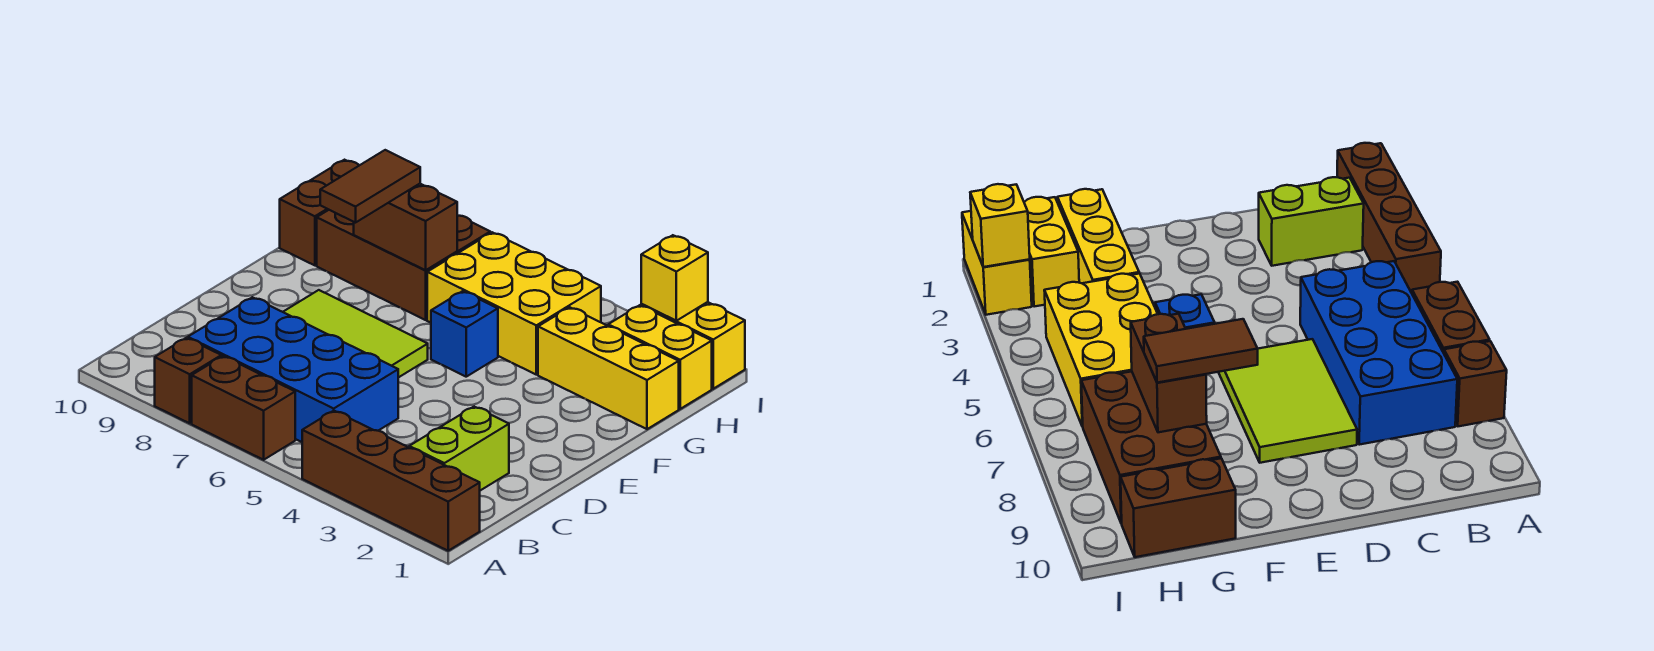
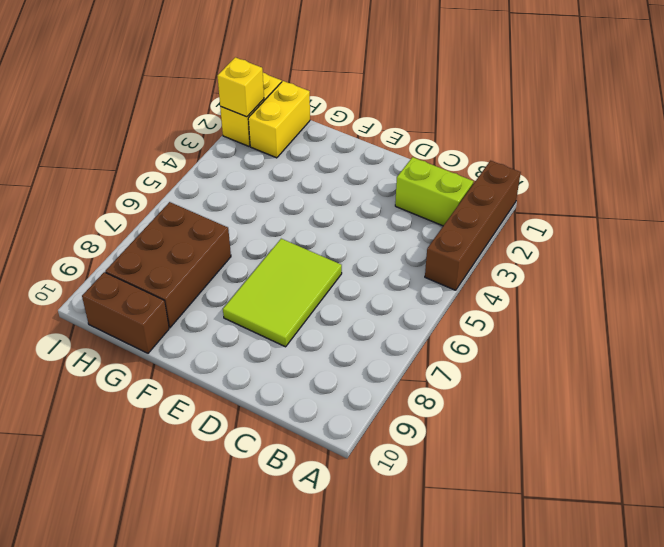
none -> brown brick A6:A7 level 1
none -> brown brick A8 level 1
none -> blue brick B5:C8 level 1

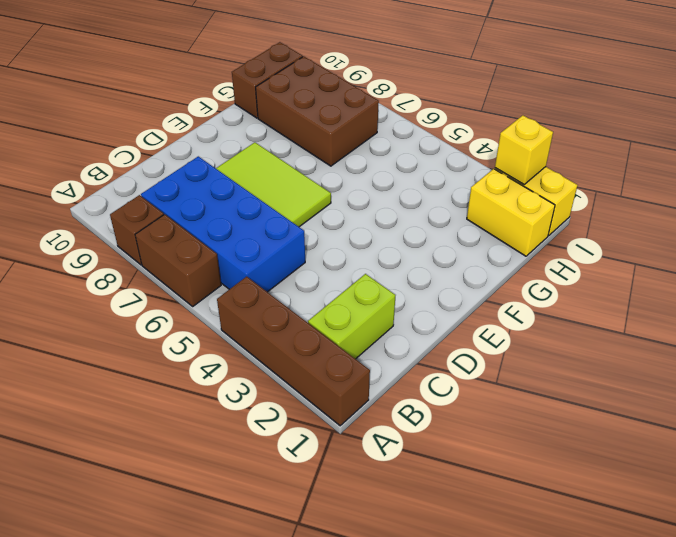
none -> blue brick F5 level 1
none -> yellow brick G1:G3 level 1
none -> yellow brick G4:H6 level 1

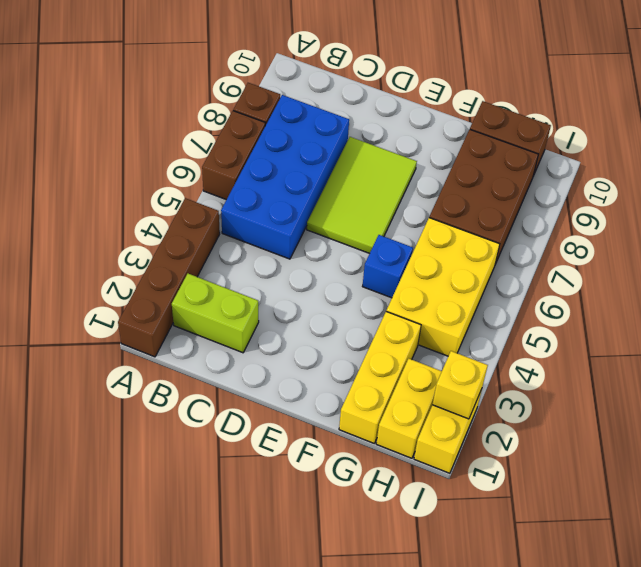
none -> brown brick G7:G8 level 2
none -> brown tile F8:G8 level 3

